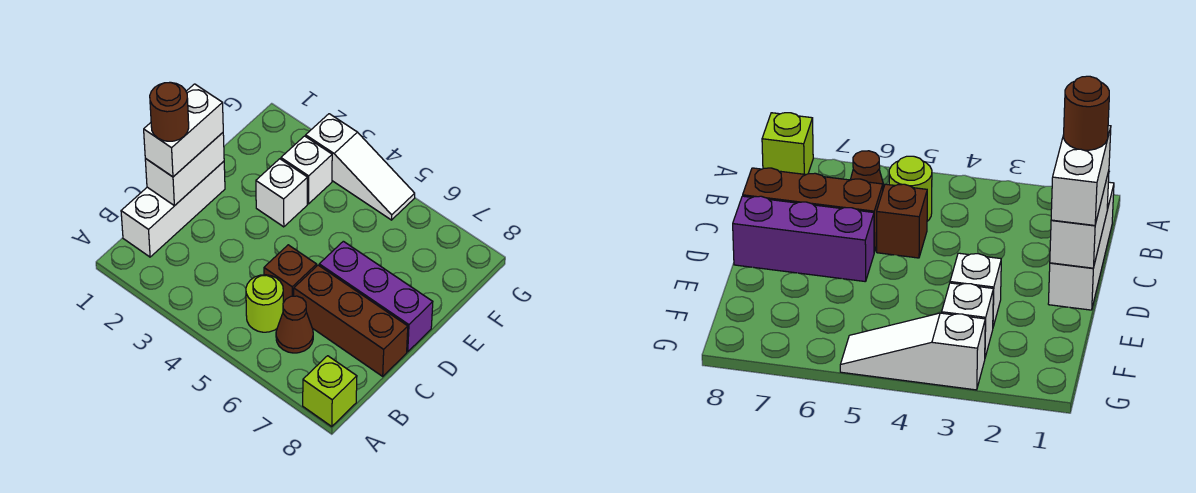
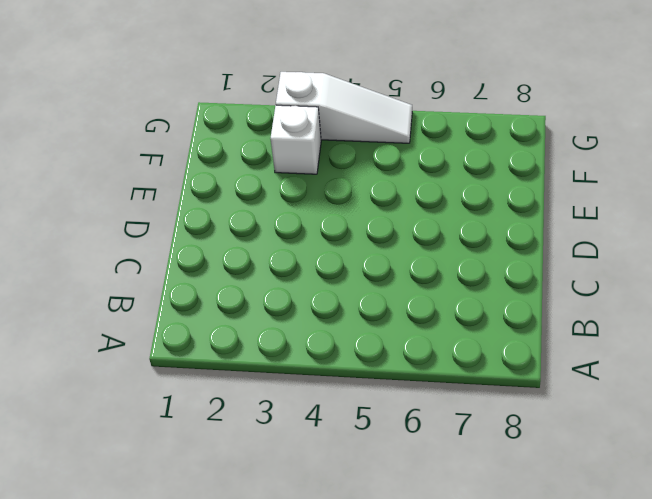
none -> lime brick A8 level 1
none -> white brick B1:D1 level 1
none -> lime round brick B5 level 1

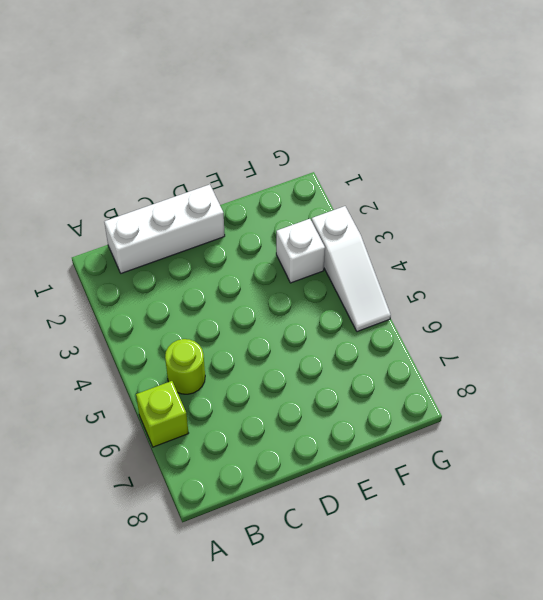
lime brick A6 level 1 -> lime brick A8 level 1
none -> brown cone B6 level 1
none -> brown brick C5 level 1
none -> brown brick C6:C8 level 1

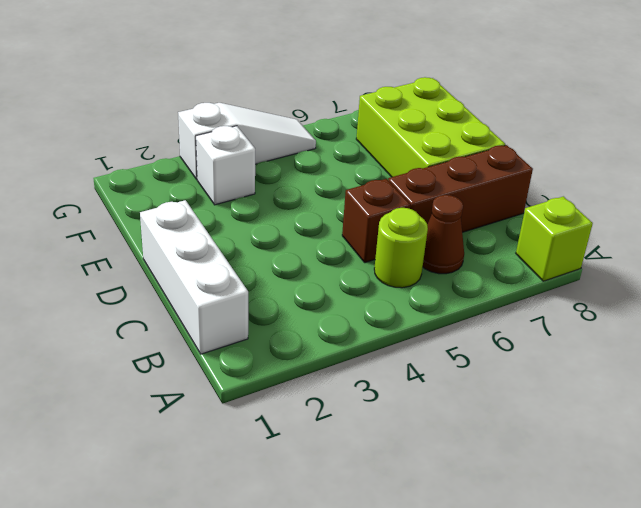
lime brick D7:F8 level 1 -> purple brick D6:D8 level 1
none -> white brick E3 level 1
none -> white brick C1:D1 level 2
none -> white brick C1:D1 level 3

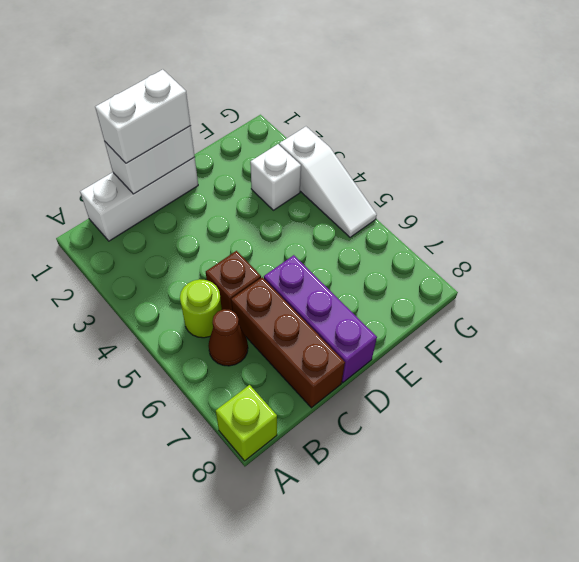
none -> white brick E3 level 1
none -> brown round brick C1 level 4

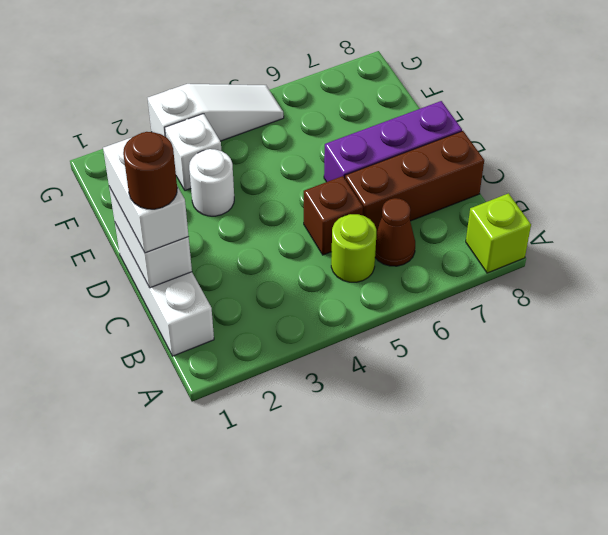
white round brick E3 level 1 -> white brick E3 level 1

